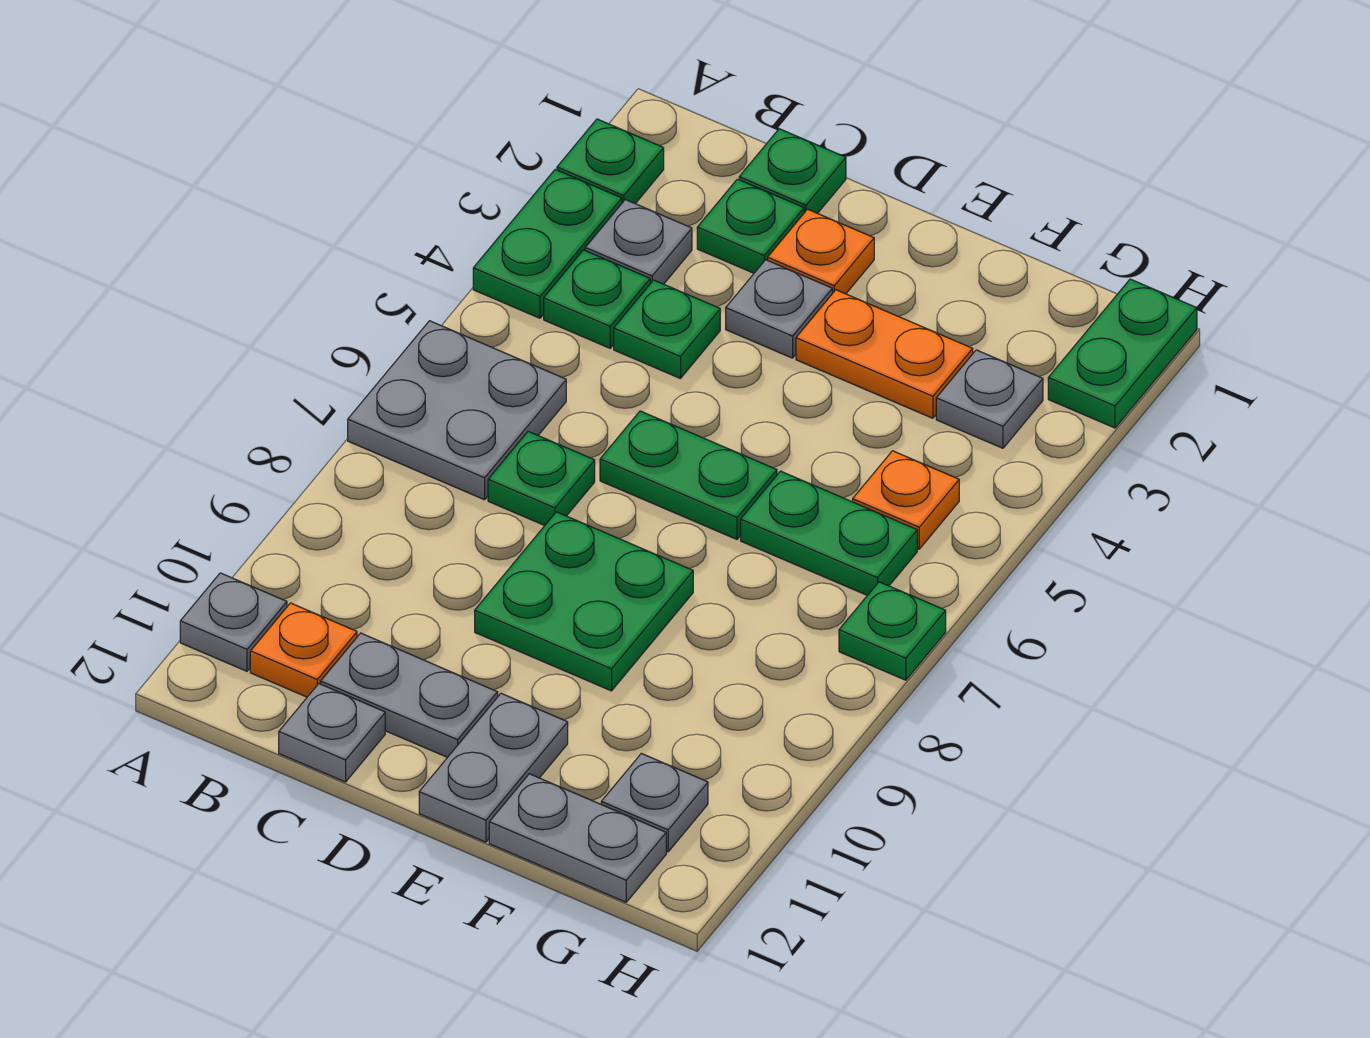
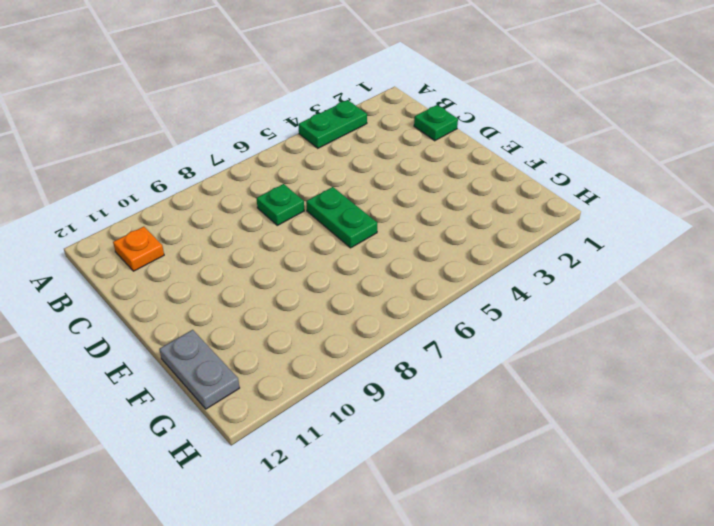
none -> green plate A2 level 1
none -> grey plate A6:B7 level 1
none -> grey plate A11 level 1

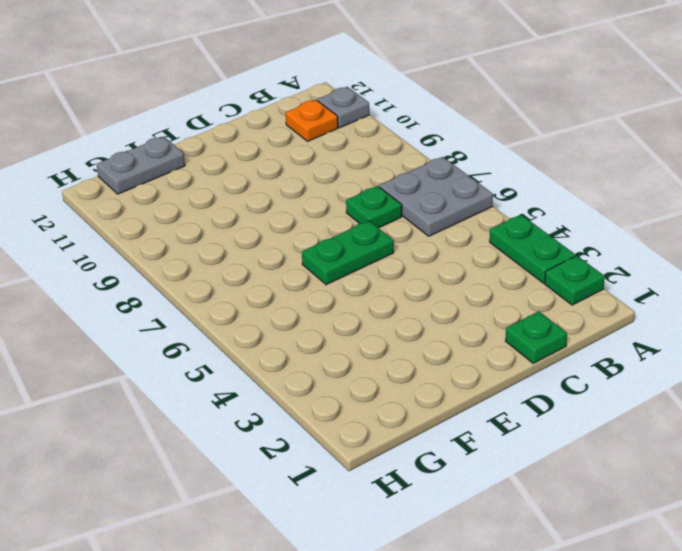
none -> grey plate B3 level 1
none -> green plate B4 level 1
none -> green plate C2 level 1

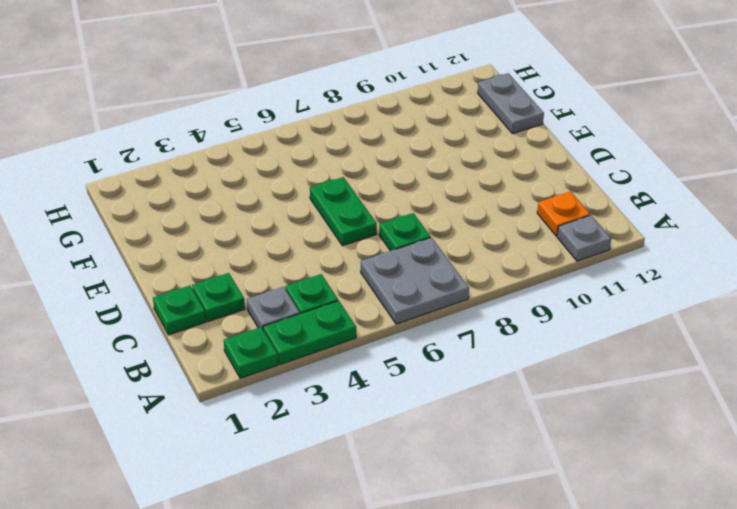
none -> green plate C4 level 1
none -> grey plate C11:D11 level 1
none -> grey plate C12 level 1

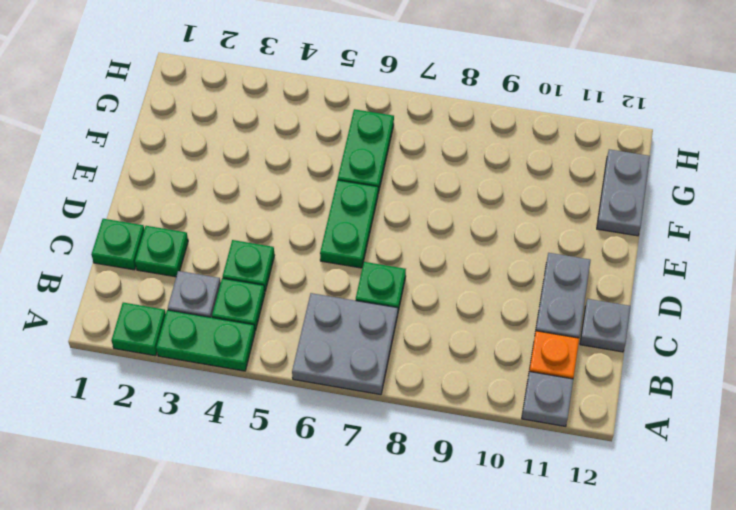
none -> orange plate D2 level 1
none -> grey plate D3 level 1
none -> green plate D8:E9 level 1

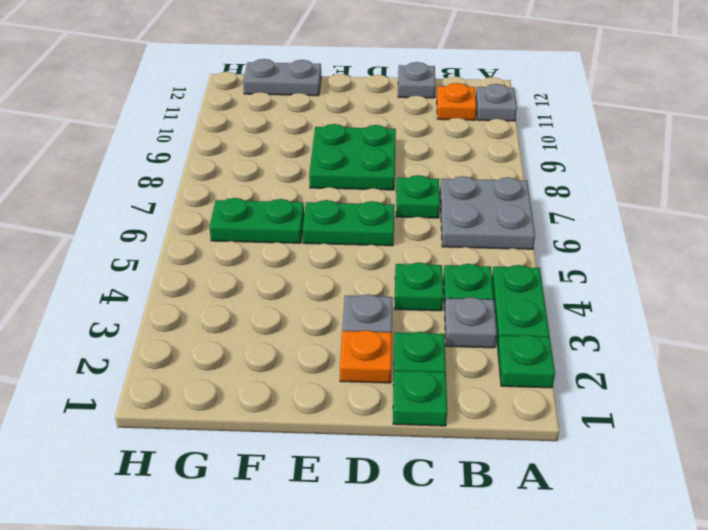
none -> grey plate C11:D11 level 1
none -> orange plate E3:F3 level 1
none -> grey plate E11:E12 level 1

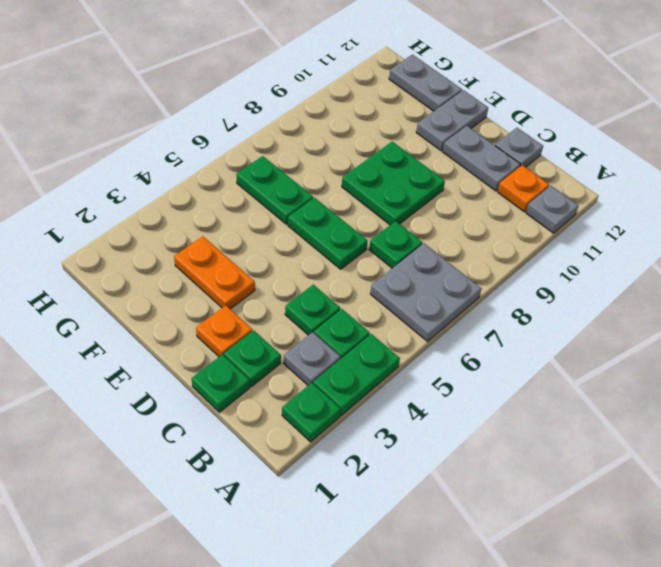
none -> grey plate D3 level 1
none -> grey plate G3 level 1
none -> orange plate G5 level 1

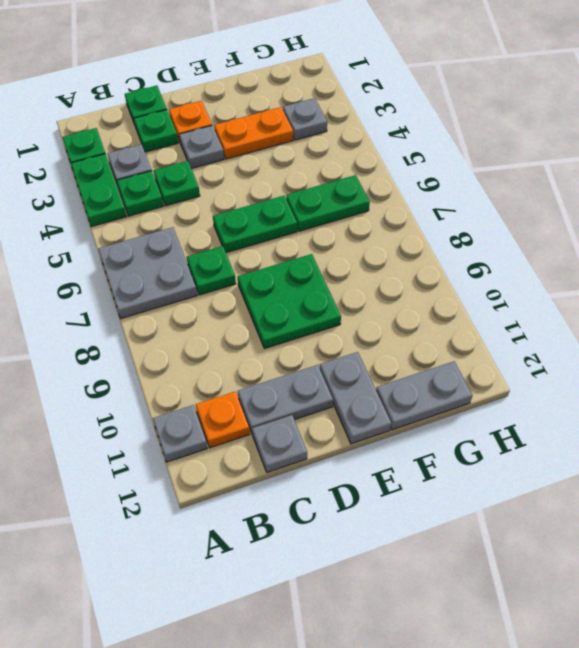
none -> orange plate G5 level 1
none -> grey plate G11 level 1
none -> green plate H1:H2 level 1

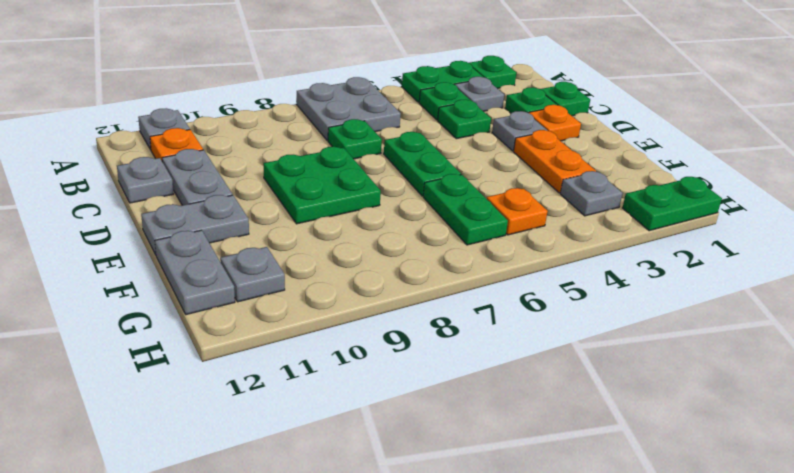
none -> green plate H7 level 1

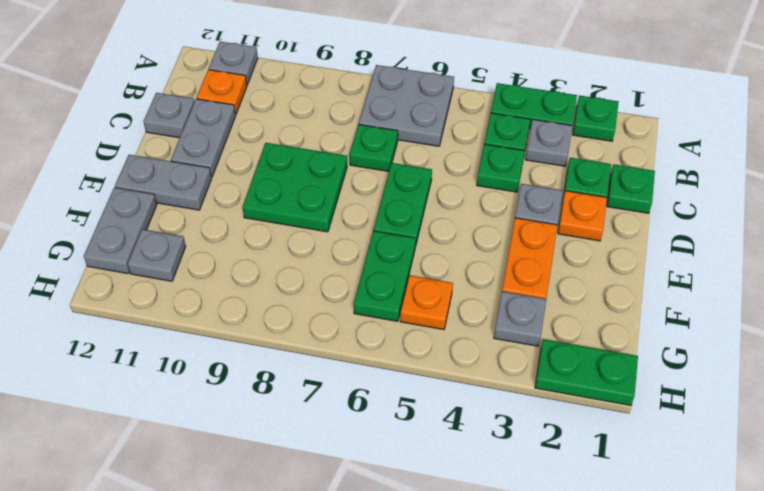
none -> green plate H7 level 1

